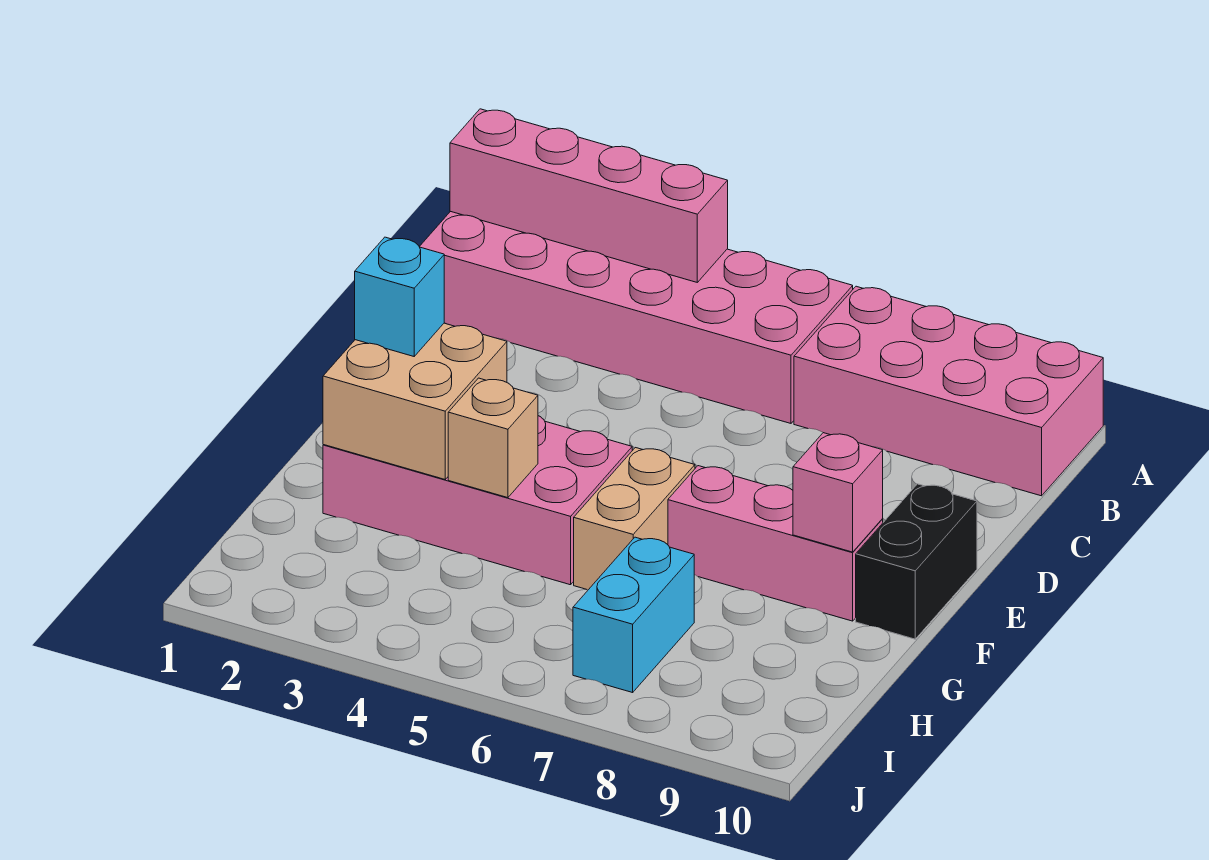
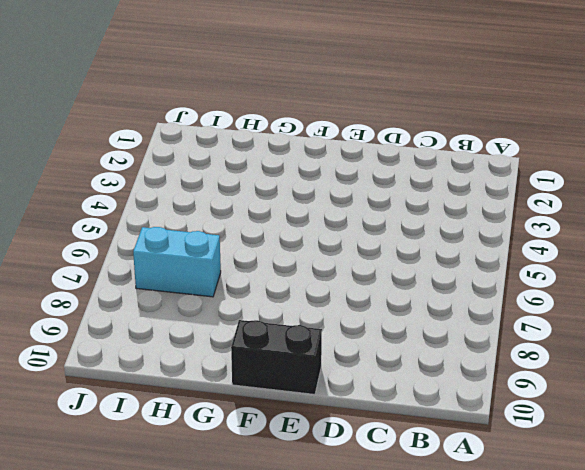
none -> pink brick A1:B6 level 1
none -> pink brick A7:B10 level 1
none -> pink brick F2:G5 level 1

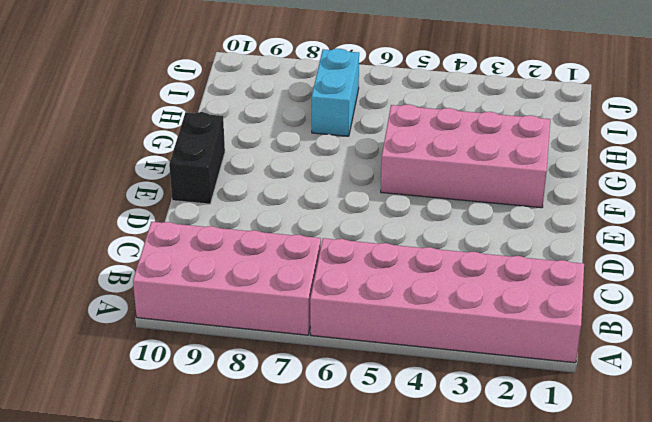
none -> tan brick F6:G6 level 1
none -> pink brick F7:F9 level 1
none -> pink brick A1:A4 level 2

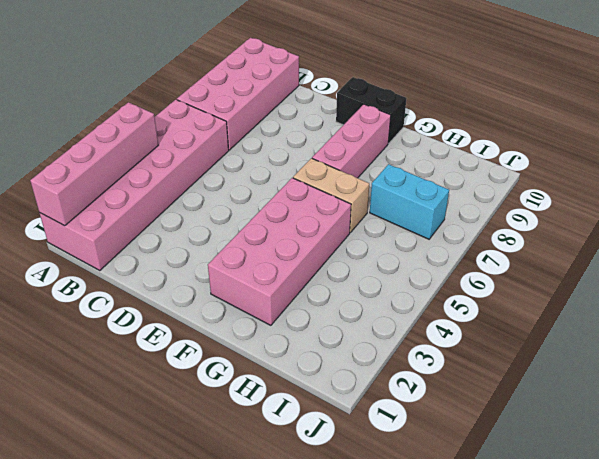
none -> tan brick F2:G3 level 2
none -> pink brick F9 level 2
none -> tan brick G4 level 2

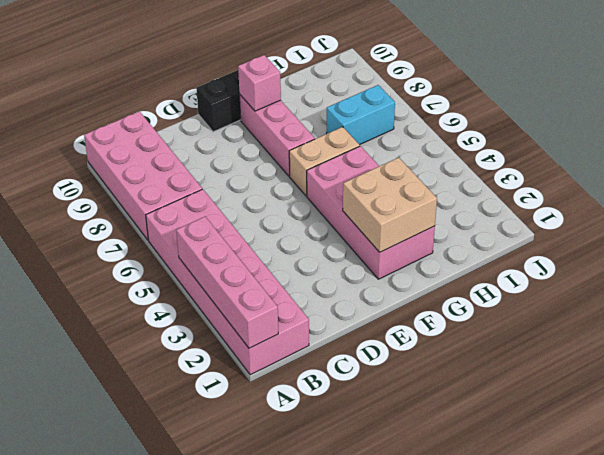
none -> tan brick G4 level 2
none -> cyan brick F2 level 3

